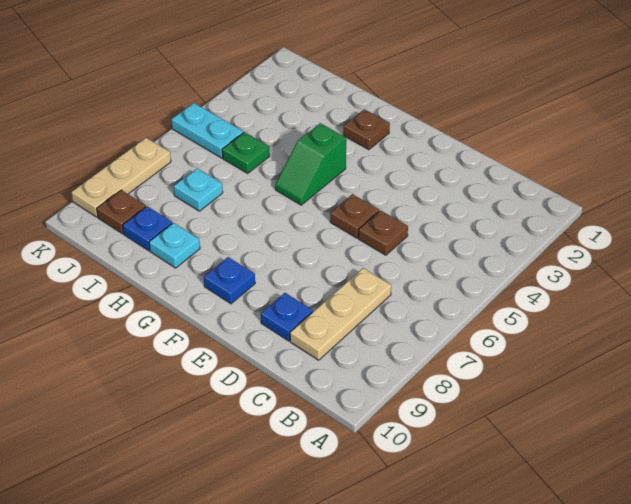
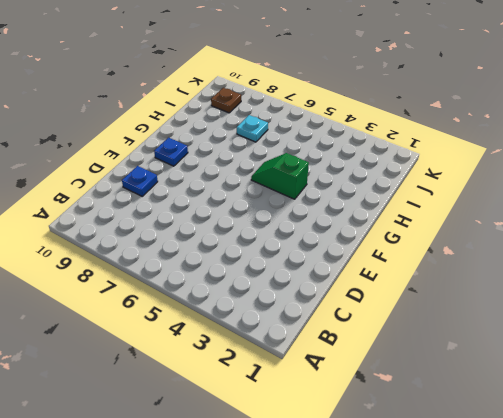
none -> tan plate C7:C9 level 1
none -> brown plate D5 level 1
none -> brown plate E5 level 1

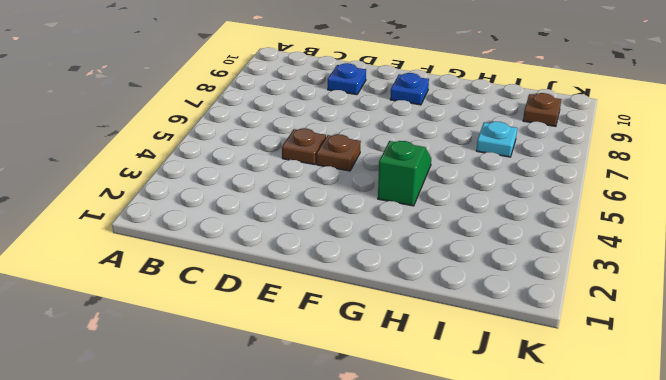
none -> tan plate C7:C9 level 1
none -> brown plate G2 level 1
none -> cyan plate H9 level 1

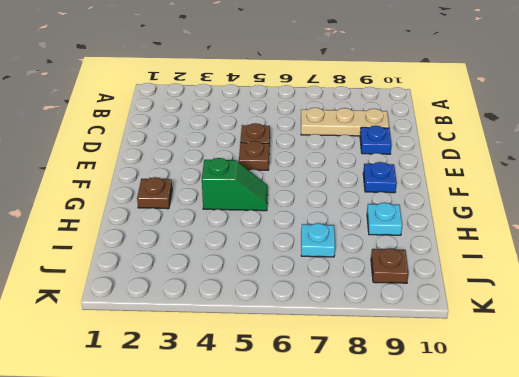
none -> green plate I5 level 1
none -> blue plate I9 level 1
none -> cyan plate J5:K5 level 1

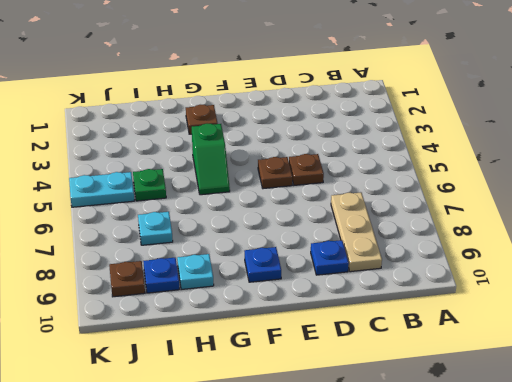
none -> tan plate K7:K9 level 1

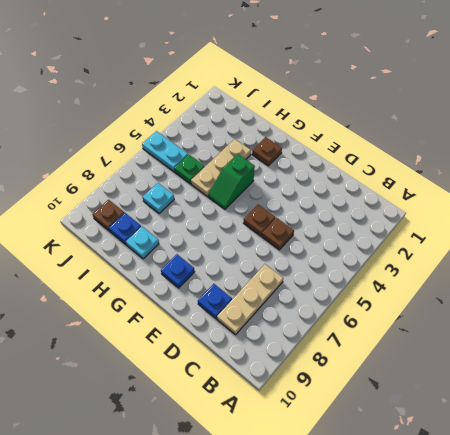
tan plate H3:H5 level 1 -> tan plate K7:K9 level 1

